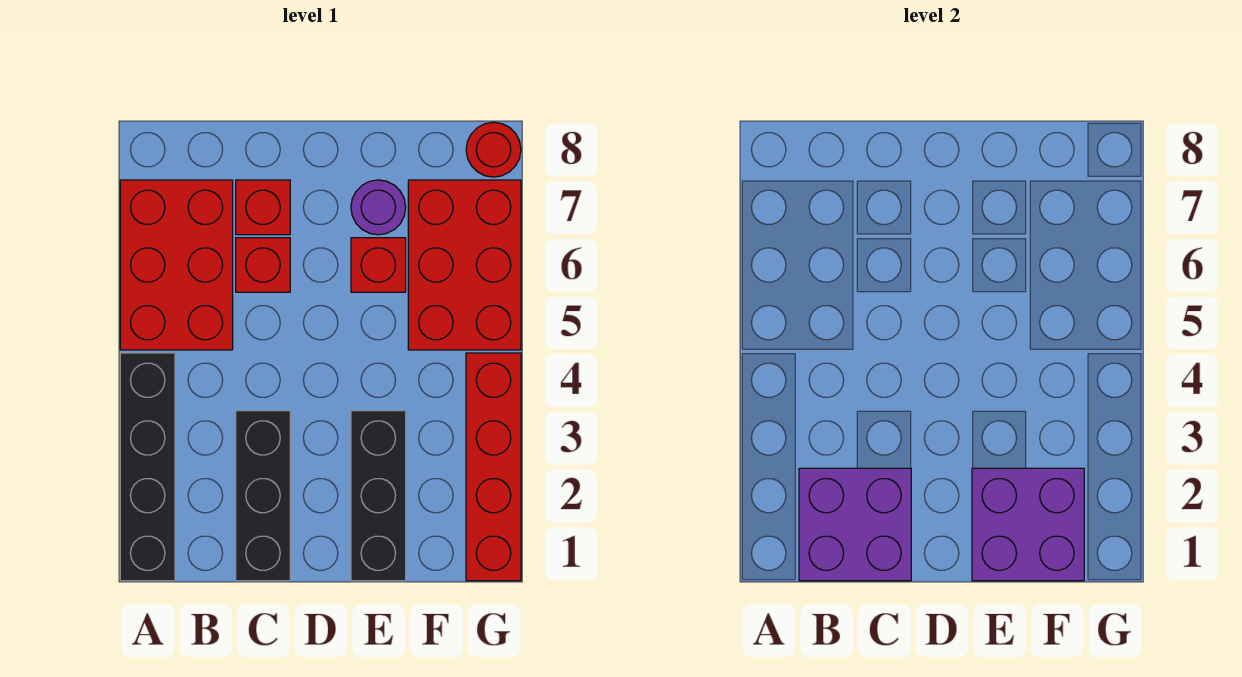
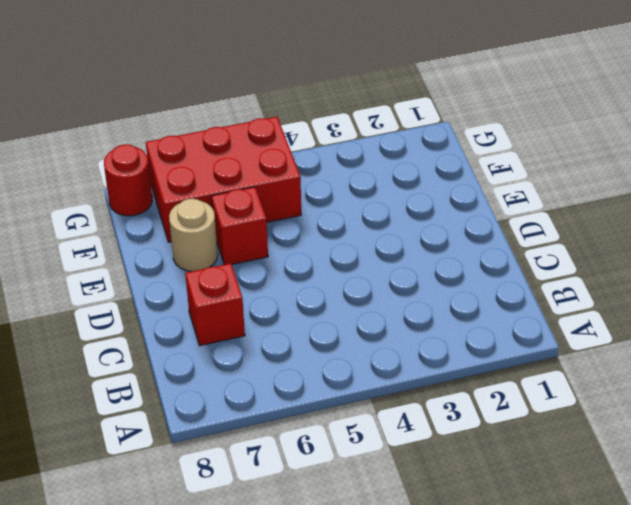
tan round brick E7 level 1 -> purple round brick E7 level 1
none -> black brick A1:A4 level 1
none -> red brick A5:B7 level 1
none -> black brick C1:C3 level 1

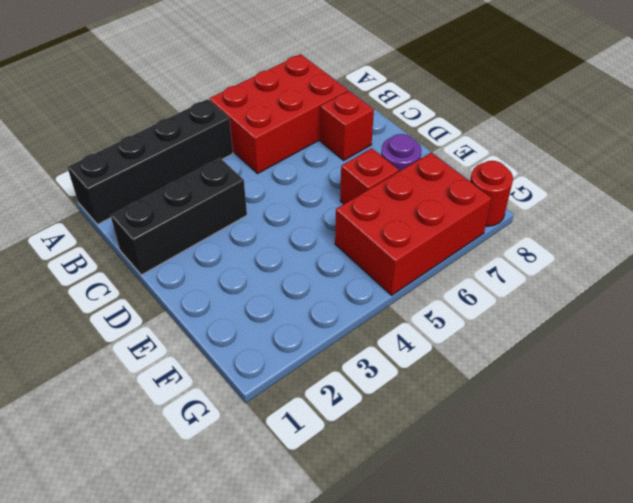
none -> red brick C6 level 1
none -> black brick E1:E3 level 1
none -> red brick G1:G4 level 1

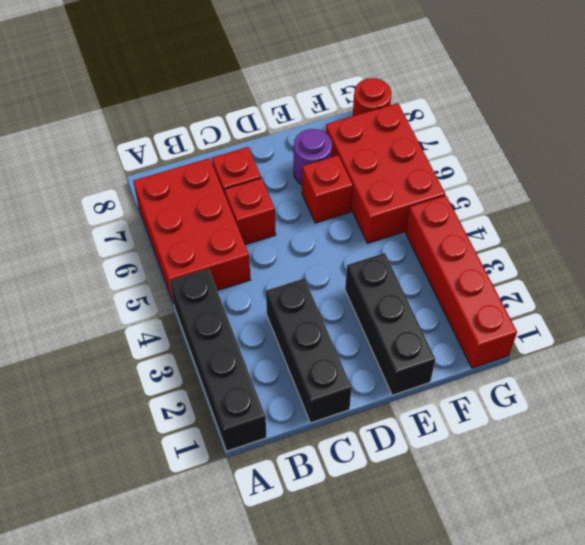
none -> purple brick B1:C2 level 2
none -> purple brick E1:F2 level 2

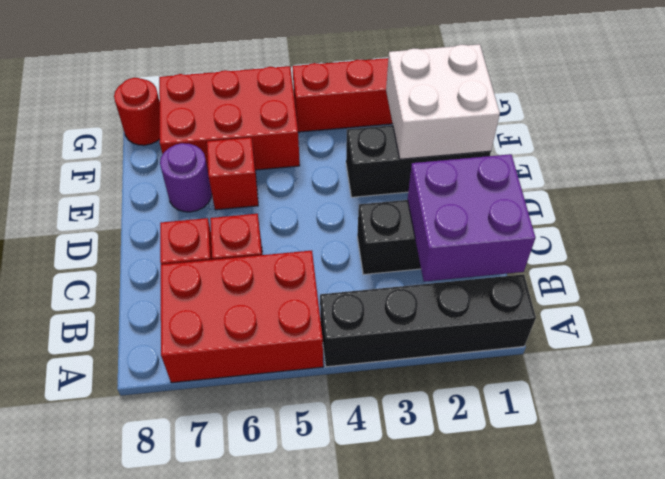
white brick E1:F2 level 2 -> purple brick E1:F2 level 2

